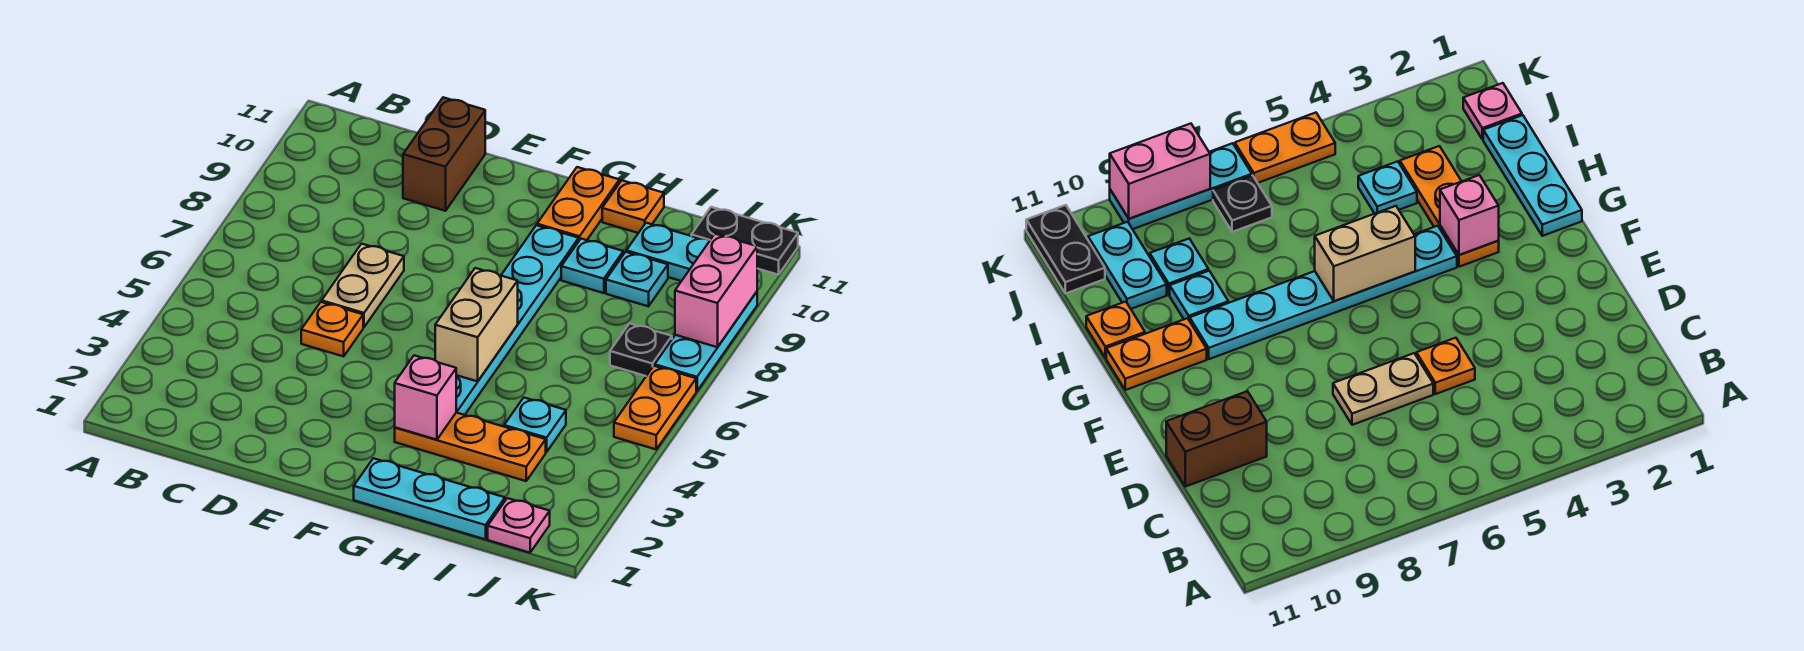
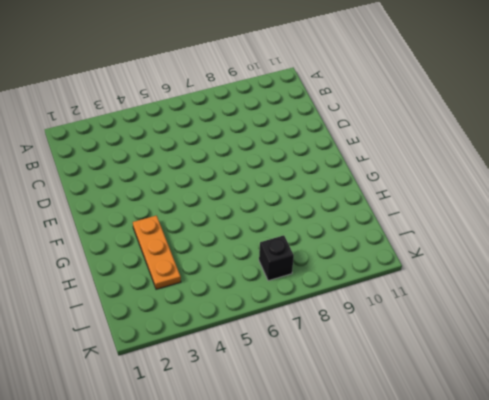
black brick J7 level 1 -> black plate J7 level 1
none -> orange plate D5 level 1
none -> tan plate D6:D7 level 1
none -> brown brick D10:D11 level 1

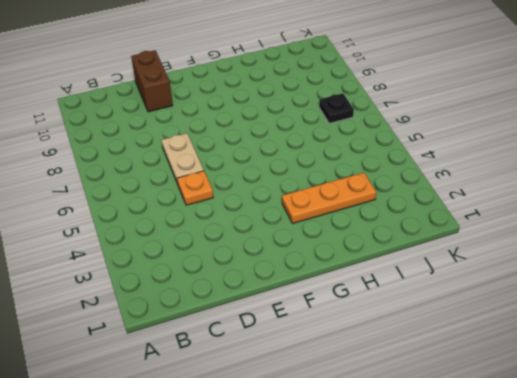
none -> cyan plate G1:I1 level 1
none -> cyan plate G4:G9 level 1
none -> orange plate G10:G11 level 1

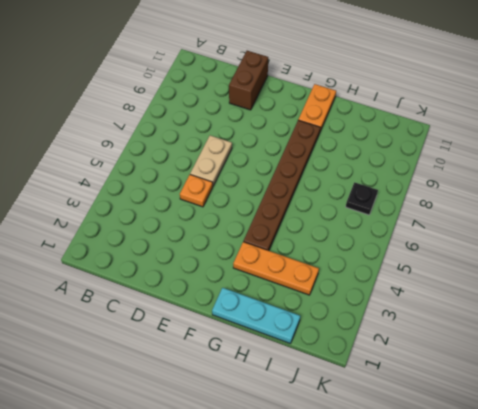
brown plate G4:G9 level 1 -> cyan plate G4:G9 level 1
none -> cyan plate H9 level 1
none -> orange plate H11 level 1
none -> cyan plate I4 level 1

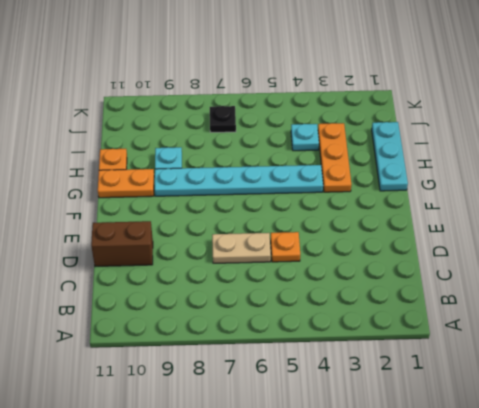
none -> cyan plate I9 level 1
none -> cyan plate I10:J10 level 1
none -> pink plate J1 level 1

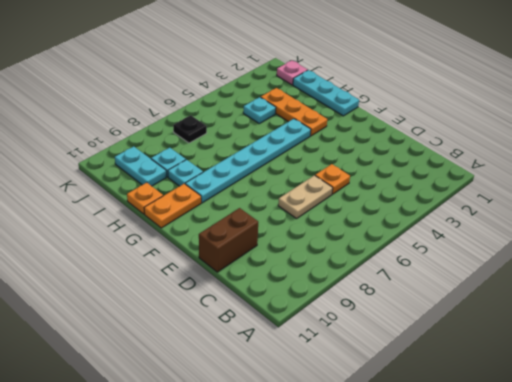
none -> black plate J11:K11 level 1
none -> orange plate K5:K6 level 1
none -> cyan plate K7:K9 level 1

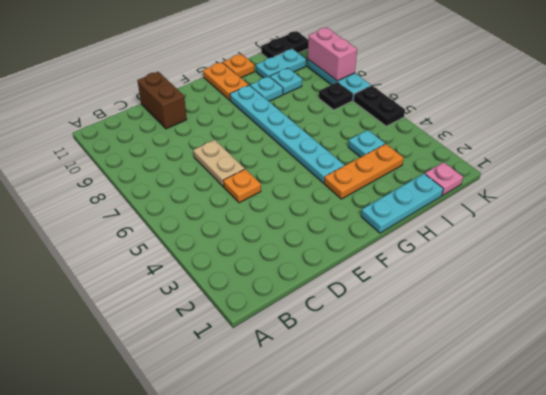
black plate K5:K6 level 1 -> orange plate K5:K6 level 1
none -> pink brick G3 level 2
none -> tan brick G5:G6 level 2

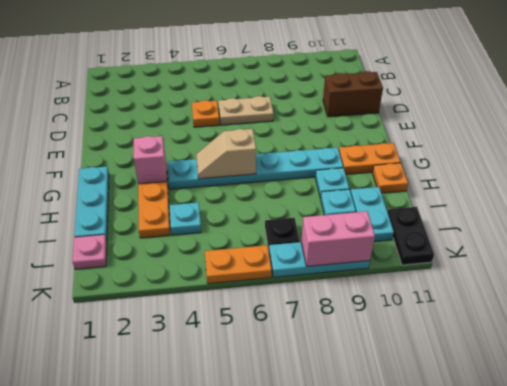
tan slope G5:G6 level 2 top 6 -> tan brick G5:G6 level 2

